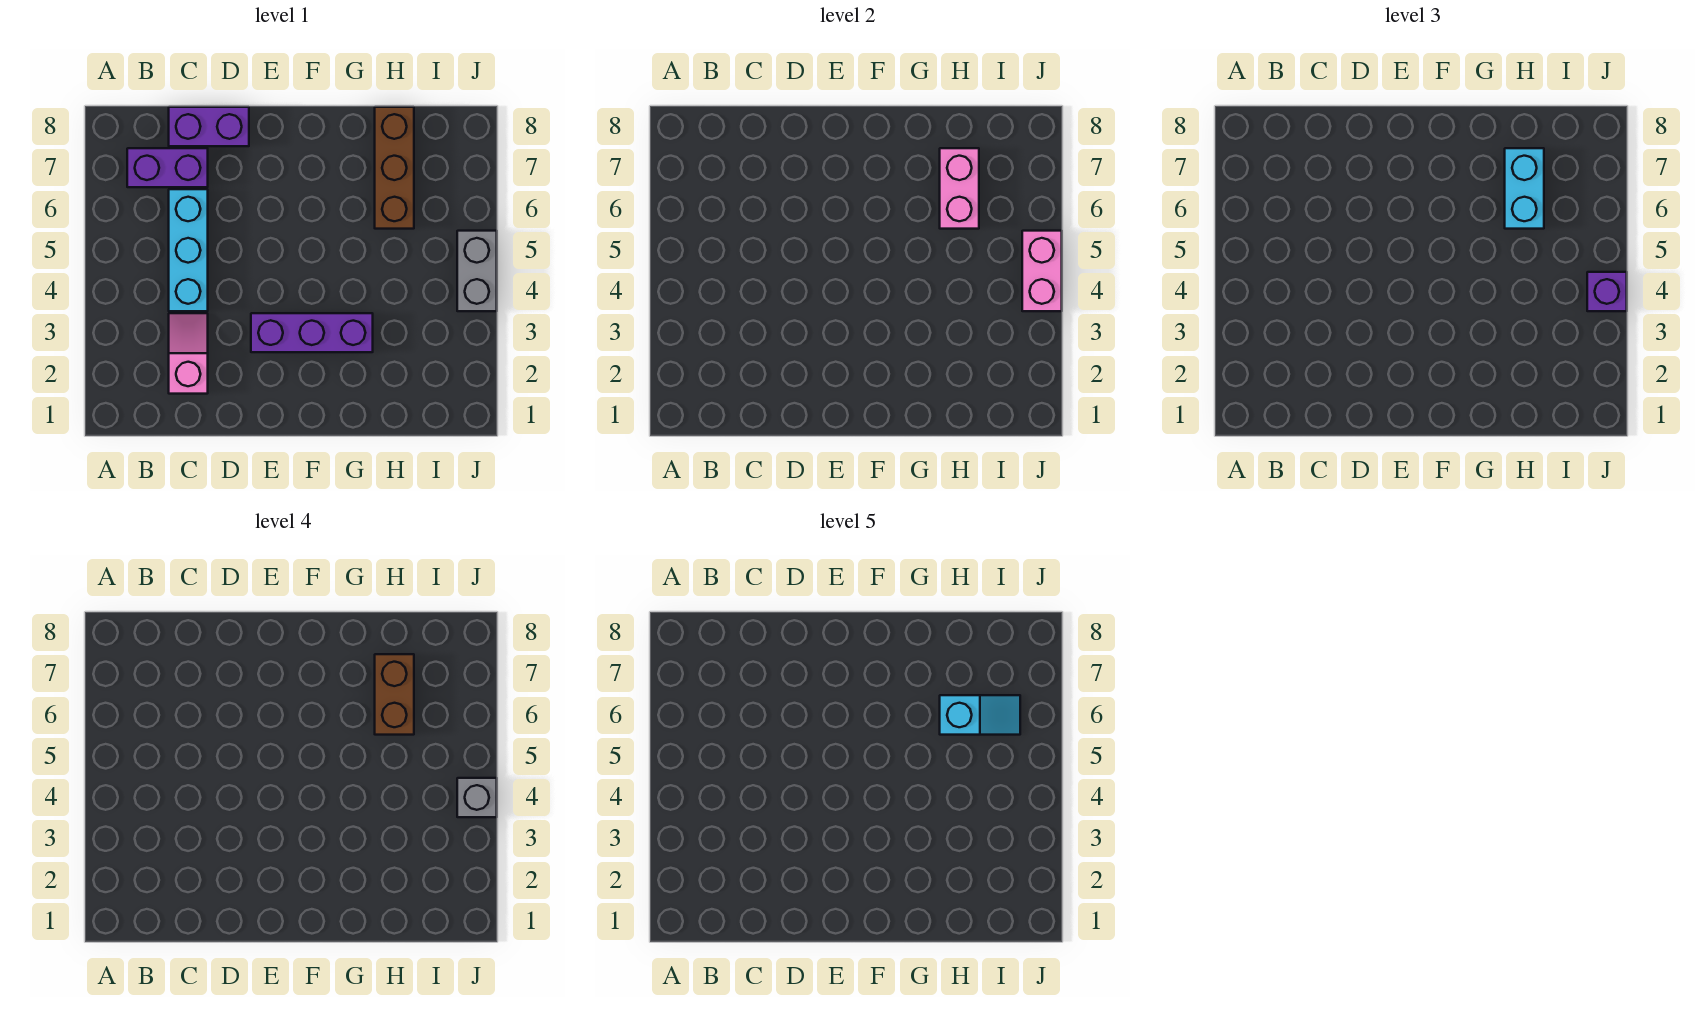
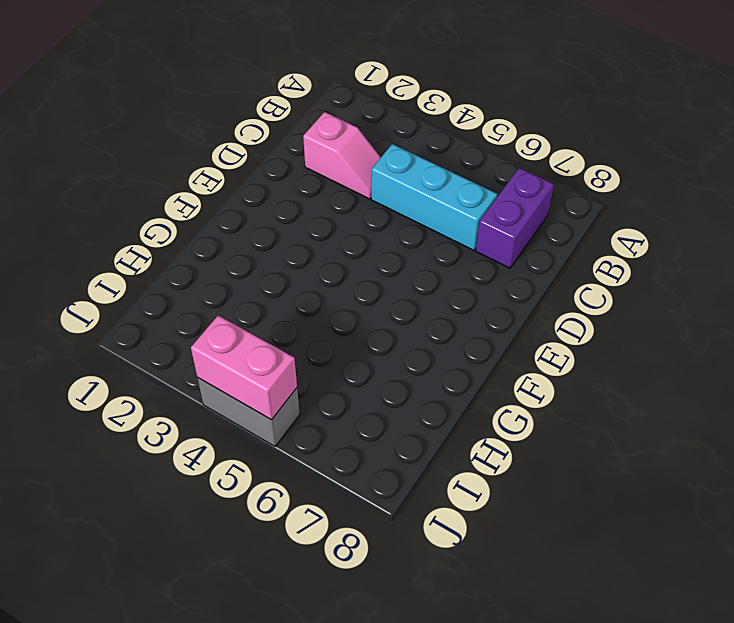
none -> purple brick C8:D8 level 1
none -> purple brick E3:G3 level 1
none -> brown brick H6:H8 level 1

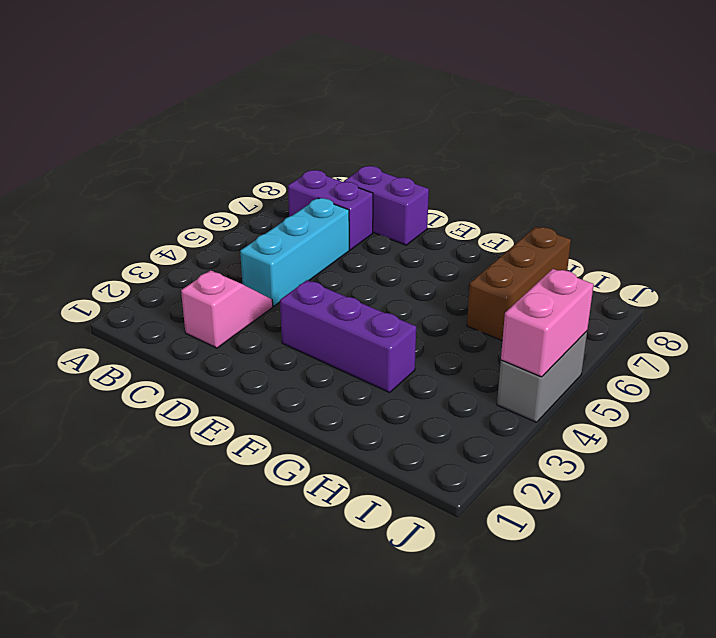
none -> pink brick H6:H7 level 2
none -> cyan brick H6:H7 level 3
none -> purple brick J4 level 3

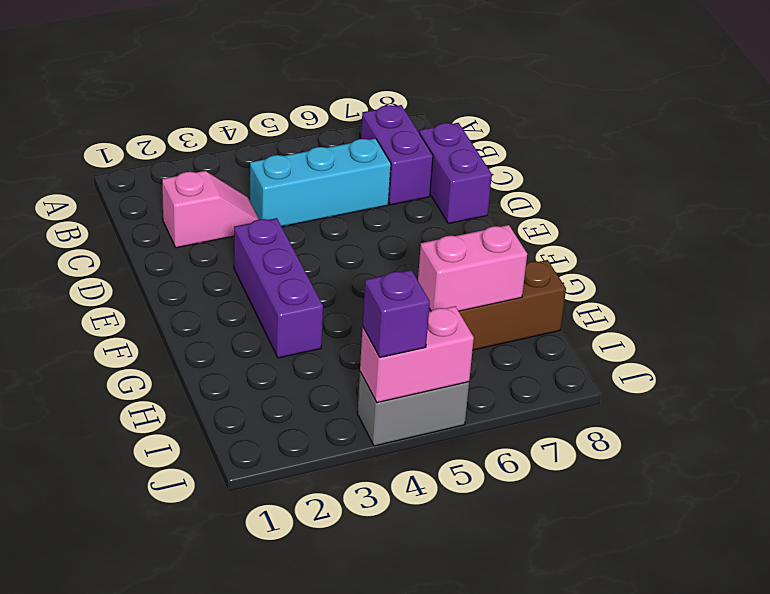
none -> cyan brick H6:H7 level 3
none -> brown brick H6:H7 level 4
none -> grey brick J4 level 4

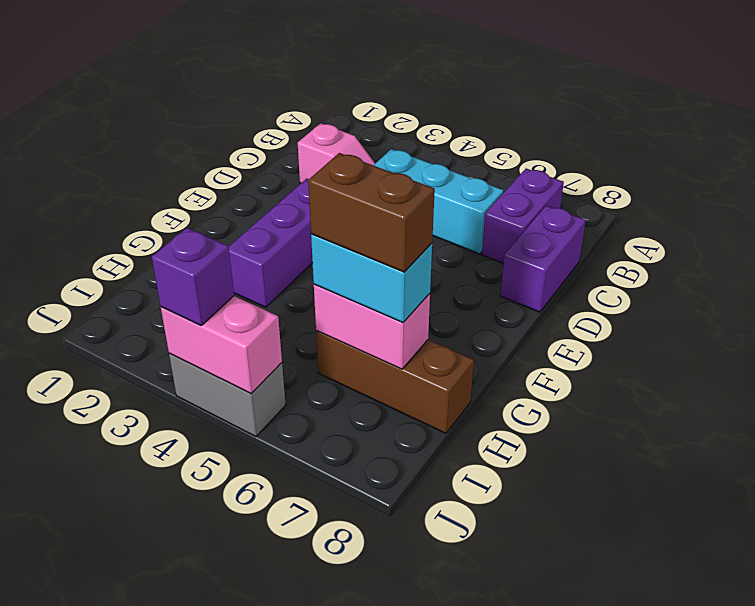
none -> grey brick J4 level 4
none -> cyan slope H6:I6 level 5 top H

